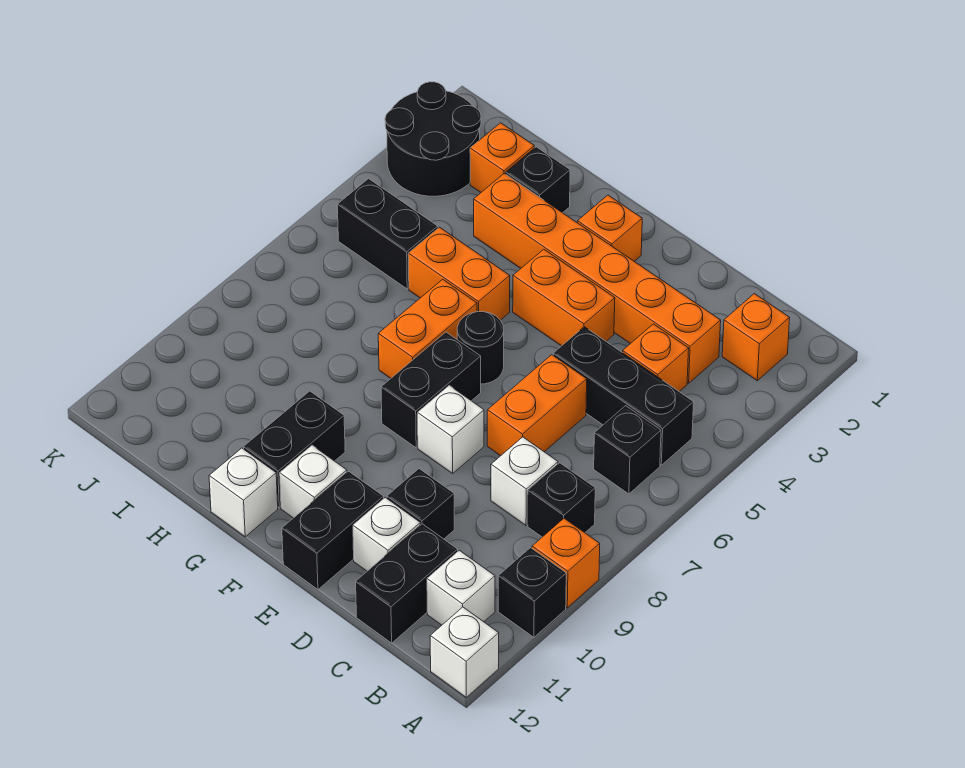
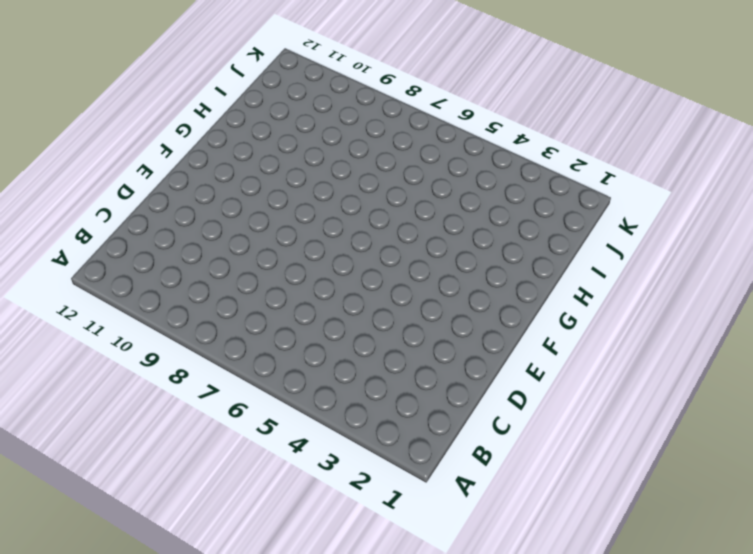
none -> orange brick A9 level 1
none -> black brick A10 level 1
none -> white brick A12 level 1
none -> orange brick B2 level 1

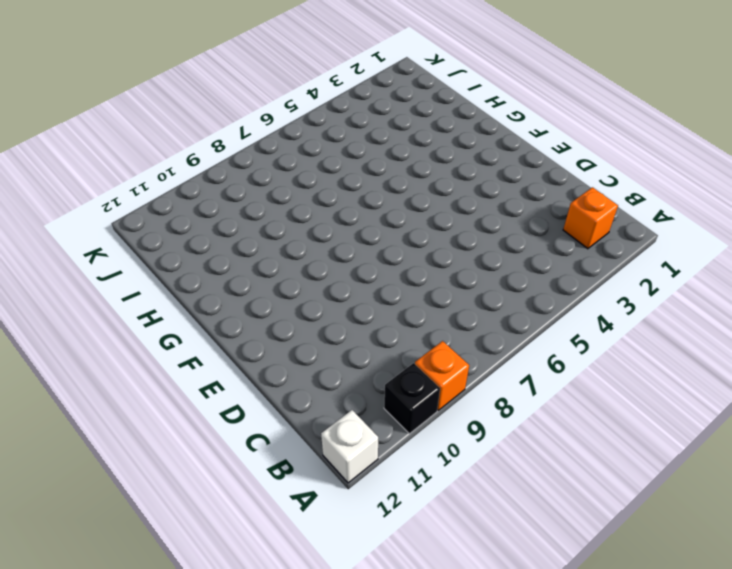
none -> black brick B5:D5 level 1
none -> black brick B6 level 1
none -> black brick B8 level 1
none -> white brick B11 level 1

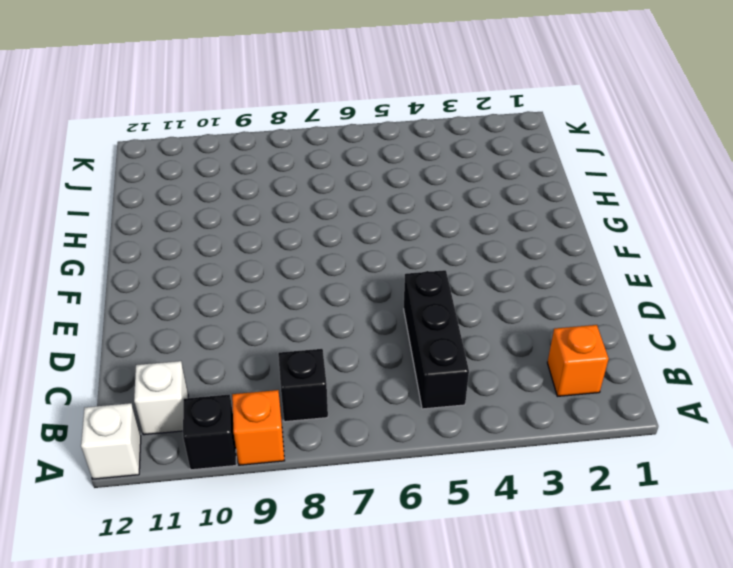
none -> black brick B6 level 1
none -> orange brick C3:H3 level 1
none -> orange brick C4 level 1
none -> white brick C8 level 1

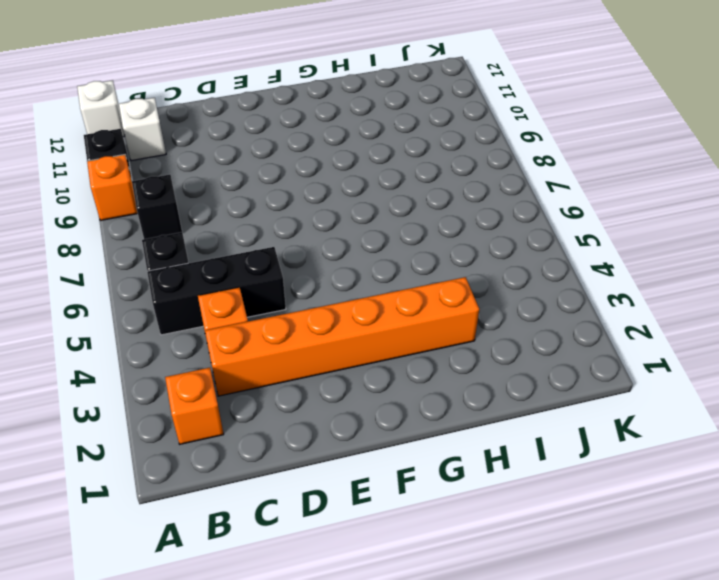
none -> white brick C8 level 1
none -> black brick C11:C12 level 1
none -> orange brick D6:D7 level 1
none -> black brick D10 level 1

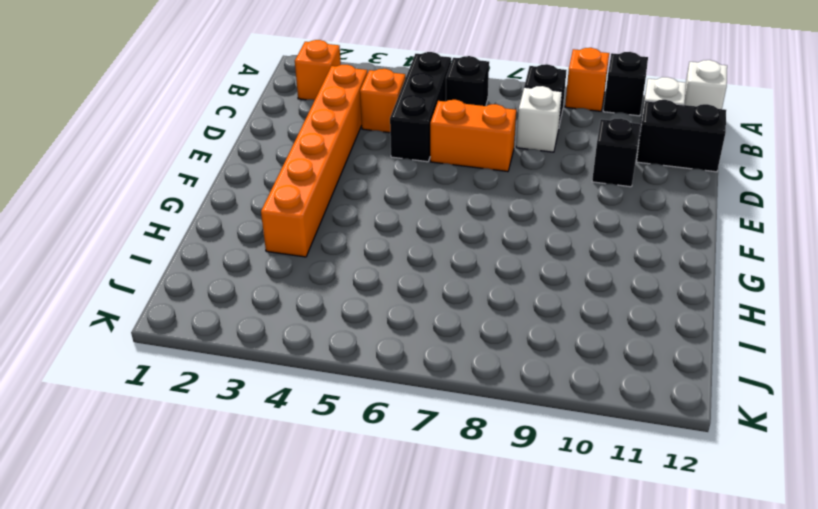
none -> white brick D11 level 1
none -> orange brick E4:F4 level 1
none -> white brick E8 level 1
none -> black brick E11:E12 level 1

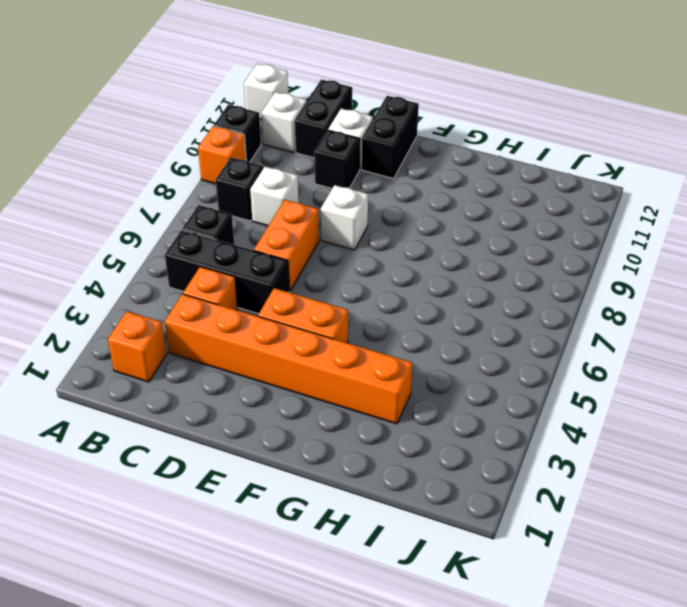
none -> orange brick F2 level 1
none -> black round brick F6 level 1
none -> black brick F7:F8 level 1
none -> white brick F11 level 1

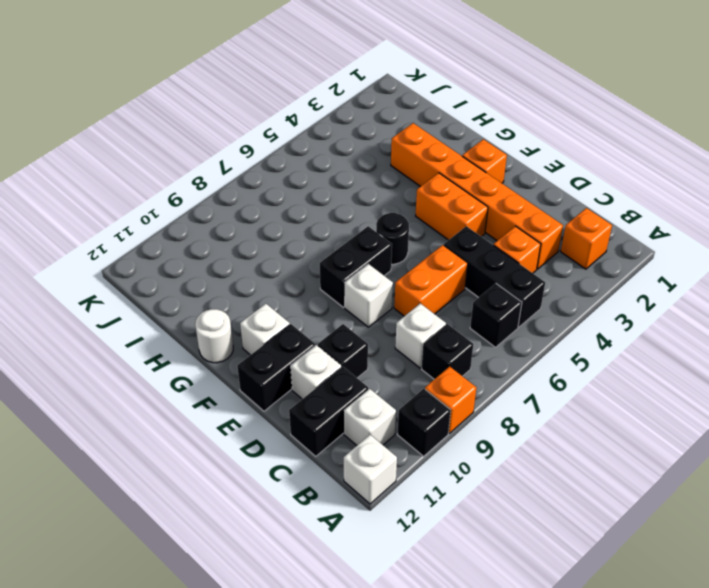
white round brick G12 level 1 -> white brick G12 level 1
none -> orange brick G5:H5 level 1
none -> orange brick G6:G7 level 1
none -> black brick G10:G11 level 1
none -> black brick H2 level 1

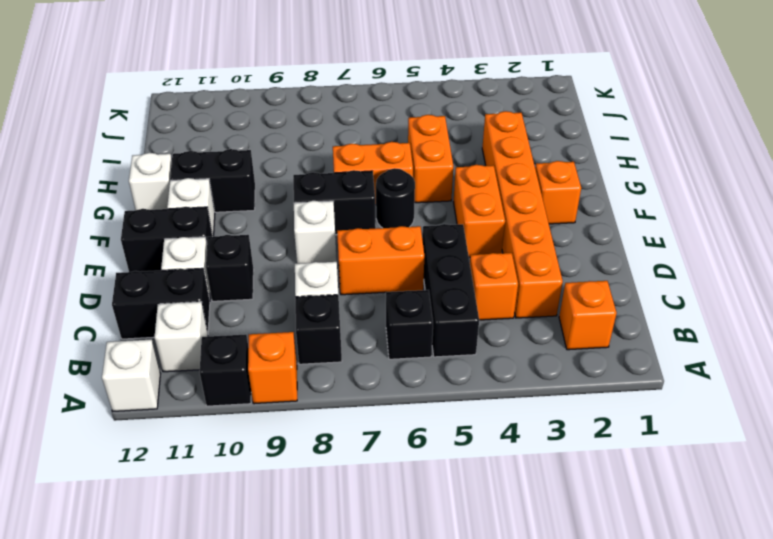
none -> black brick H2 level 1
none -> orange brick I2 level 1
none -> black brick I5:J5 level 1
none -> black round brick J2:K3 level 1

